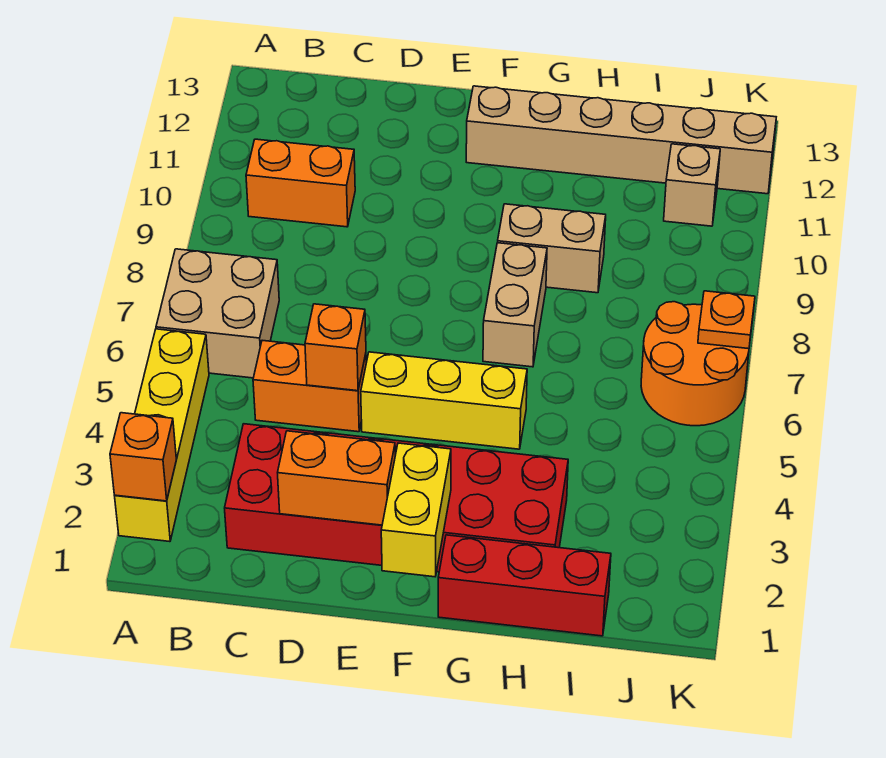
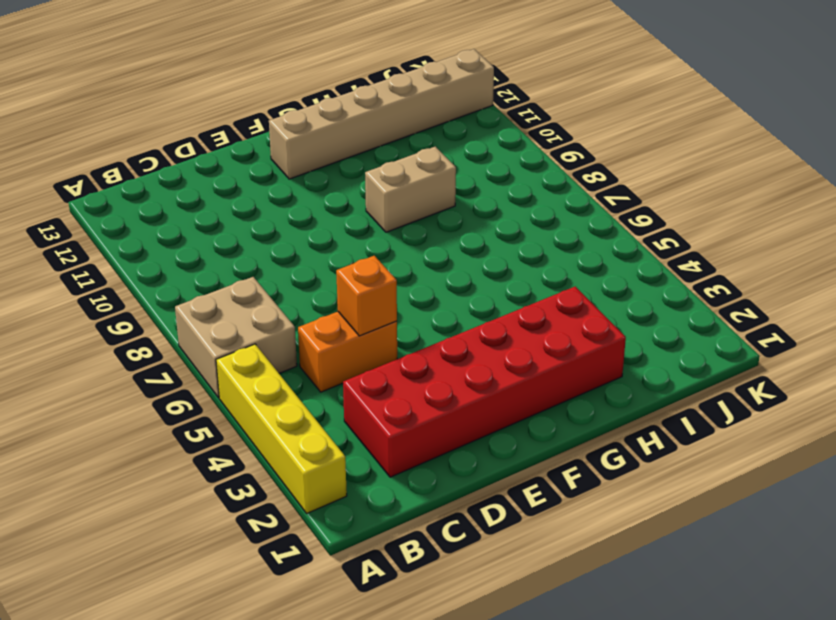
none -> orange brick B10:C10 level 1
none -> yellow brick E5:G5 level 1
none -> red brick G1:I1 level 1

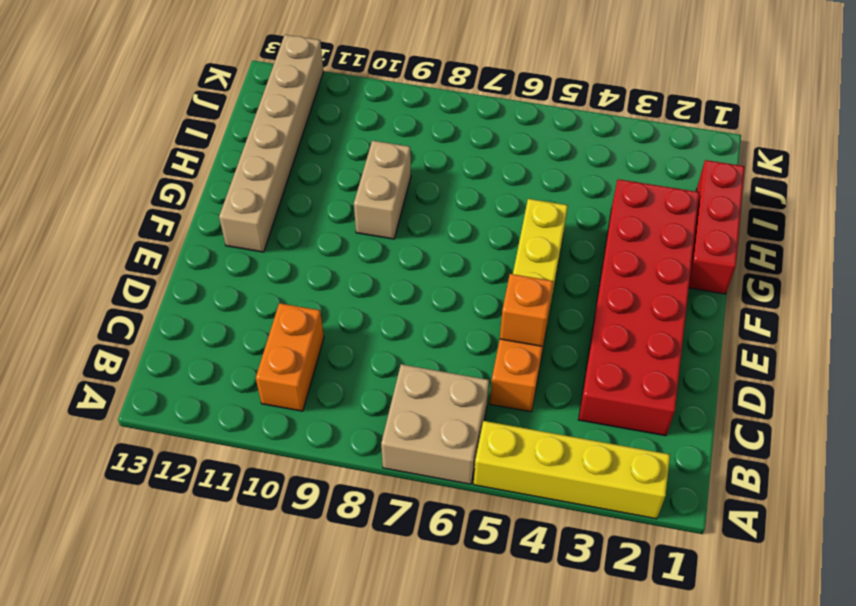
none -> tan brick G7:G8 level 1
none -> orange round brick J6:K7 level 1
none -> tan brick J11 level 1

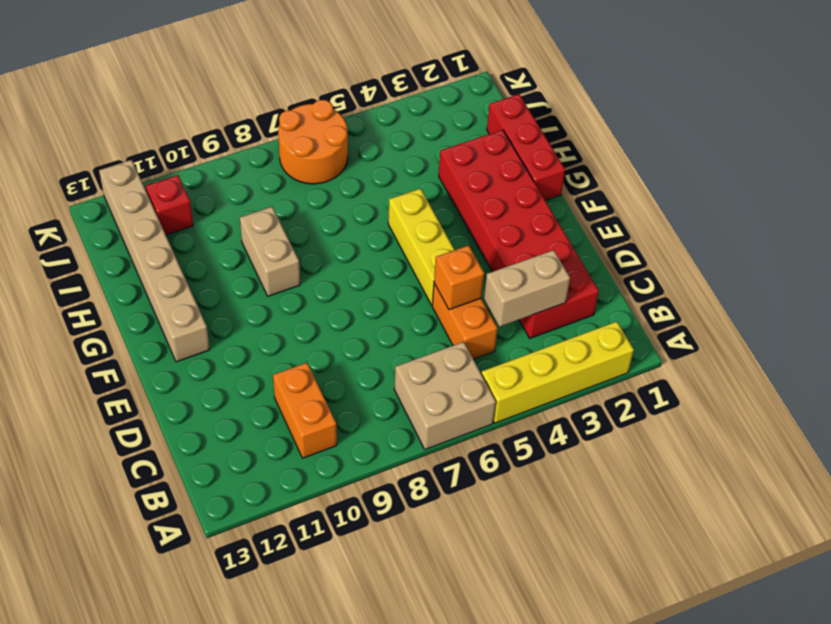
tan brick C3:C4 level 2 -> tan brick G7:G8 level 1
red brick J11 level 1 -> tan brick J11 level 1
none -> orange brick A2 level 2
none -> orange brick D2:E2 level 2
none -> yellow brick F1:F2 level 2

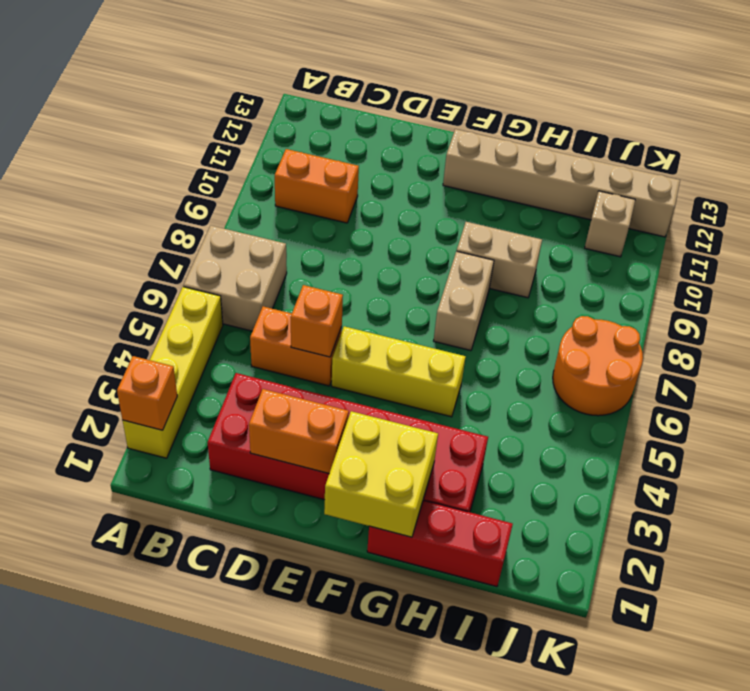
yellow brick F1:G2 level 2 -> yellow brick F1:F2 level 2
none -> orange plate K7 level 2

